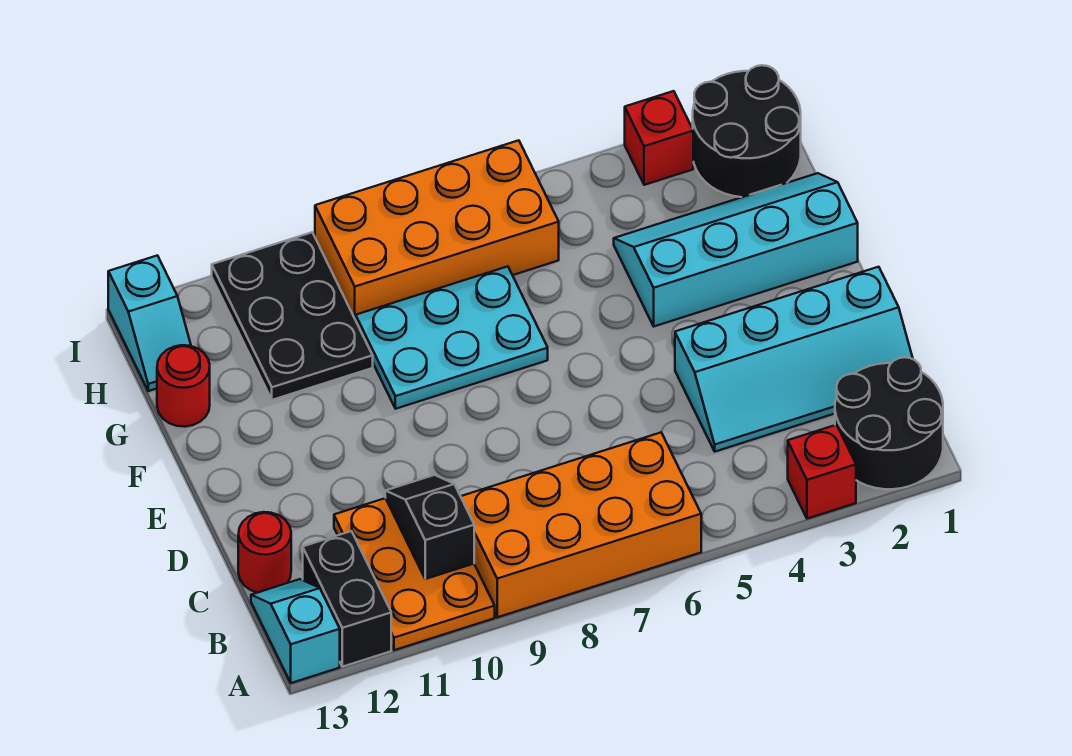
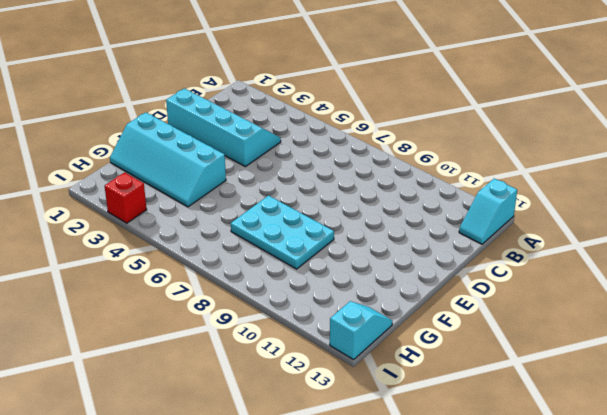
none -> black round brick A1:B2 level 1
none -> red brick A3 level 1
none -> orange brick A6:B9 level 1

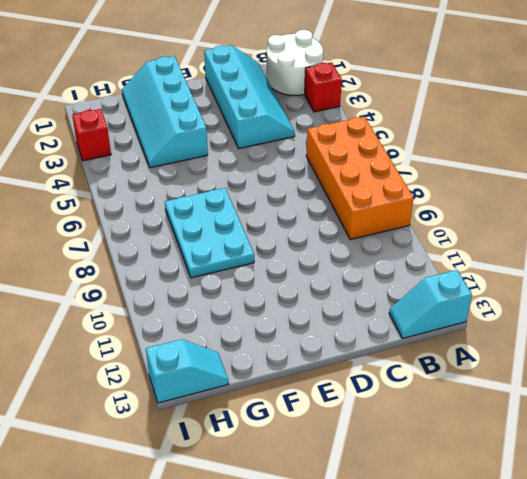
white round brick A1:B2 level 1 -> black round brick A1:B2 level 1
none -> orange plate A10:C11 level 1
none -> black brick A12:B12 level 1
none -> red round brick C13 level 1

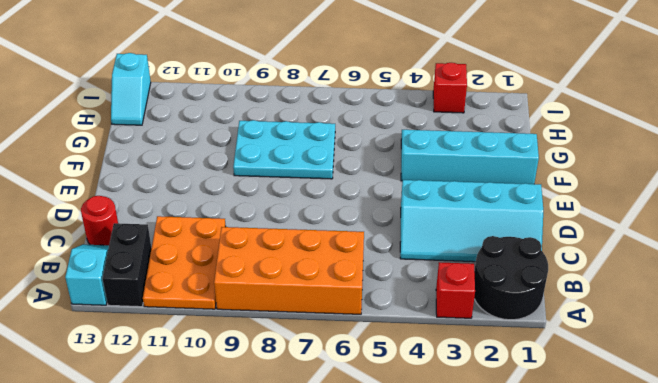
none -> black plate G10:I11 level 1
none -> red round brick G13 level 1
none -> black round brick H1:I2 level 1

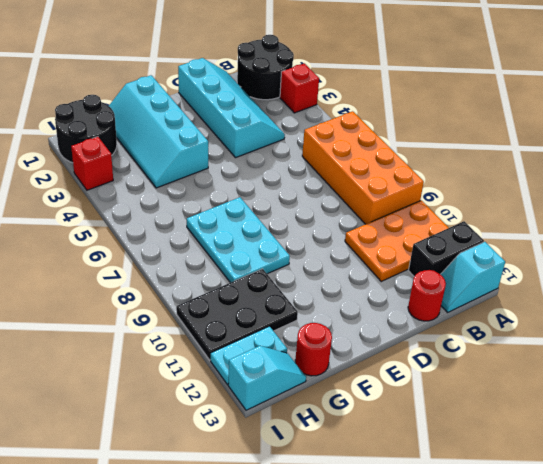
cyan plate H12:I12 level 1 -> none
none -> orange brick H6:I9 level 1
none -> black slope B10:C10 level 2 top B

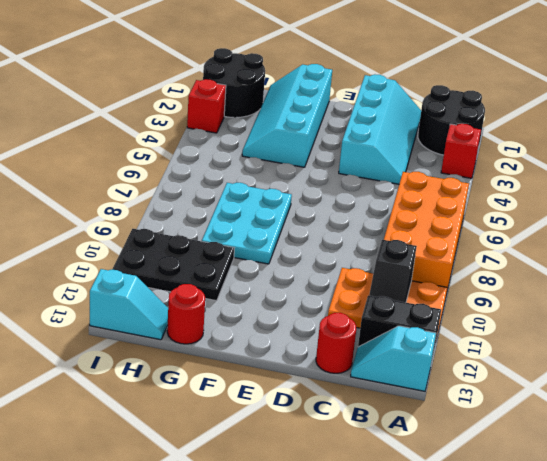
black slope B10:B11 level 2 top 10 -> black slope B10:C10 level 2 top B
none -> orange brick H6:I9 level 1

